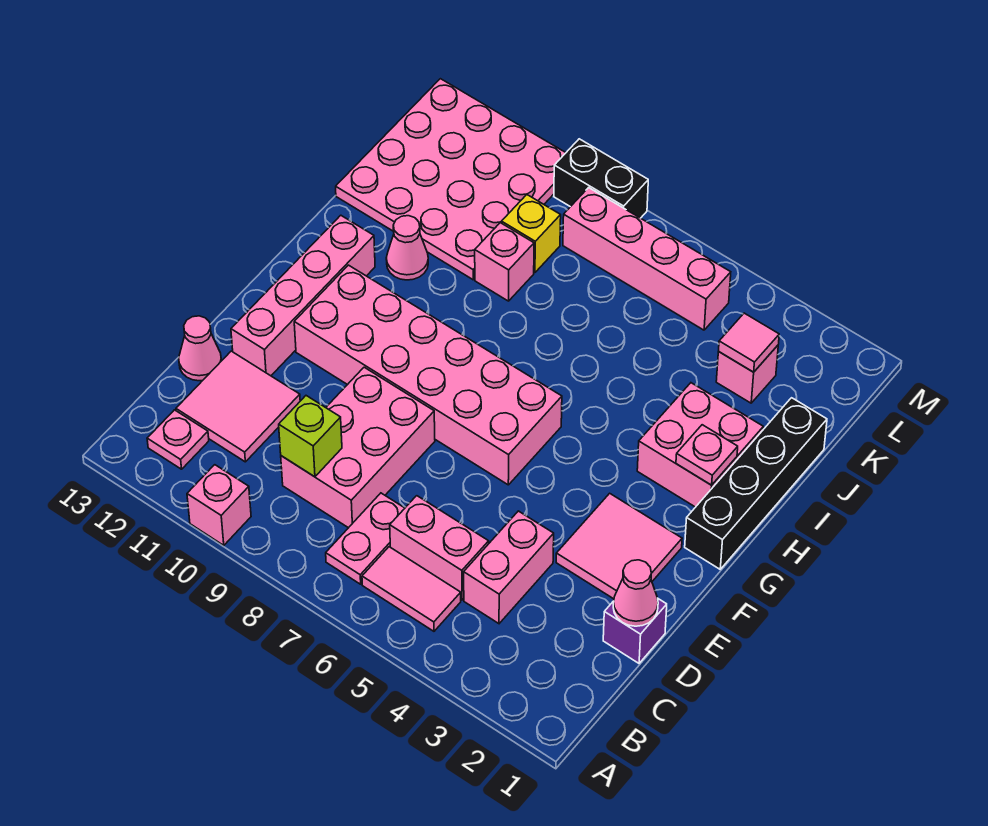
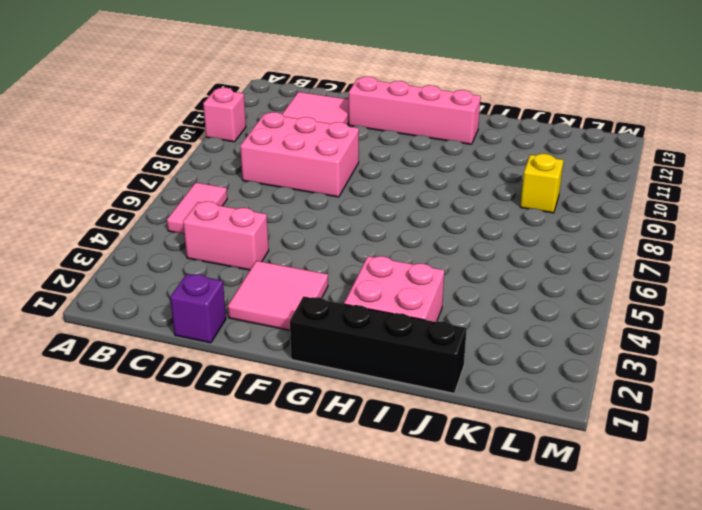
none -> pink plate B7:C7 level 1
none -> pink plate B12 level 1
none -> pink brick C5:C6 level 1

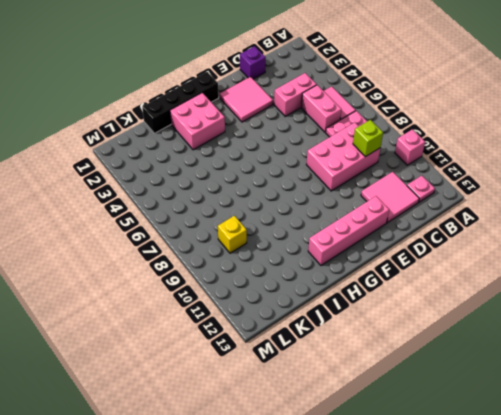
none -> pink cone D13 level 1
none -> pink brick F6:G11 level 1
none -> pink cone I11 level 1

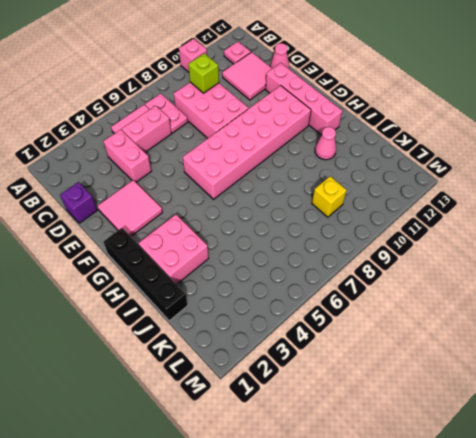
none -> pink brick J9 level 1
none -> pink plate J10:M13 level 1
none -> pink brick K3 level 1

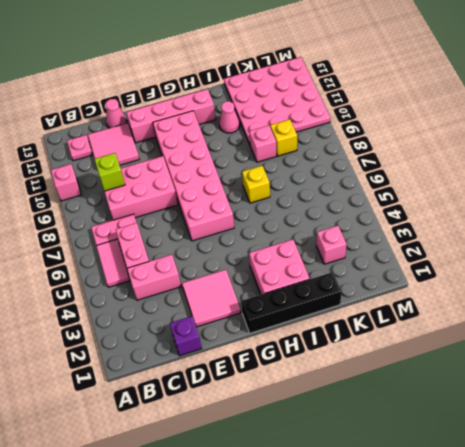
yellow brick I7 level 1 -> none
none -> pink brick L5:L8 level 1
none -> black brick M8:M9 level 1
none -> pink cone D1 level 2

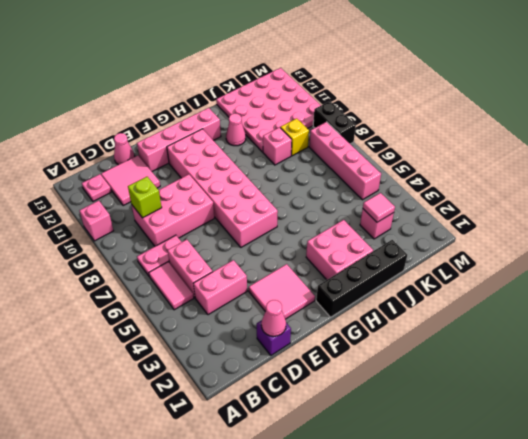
none -> pink plate H2 level 2

